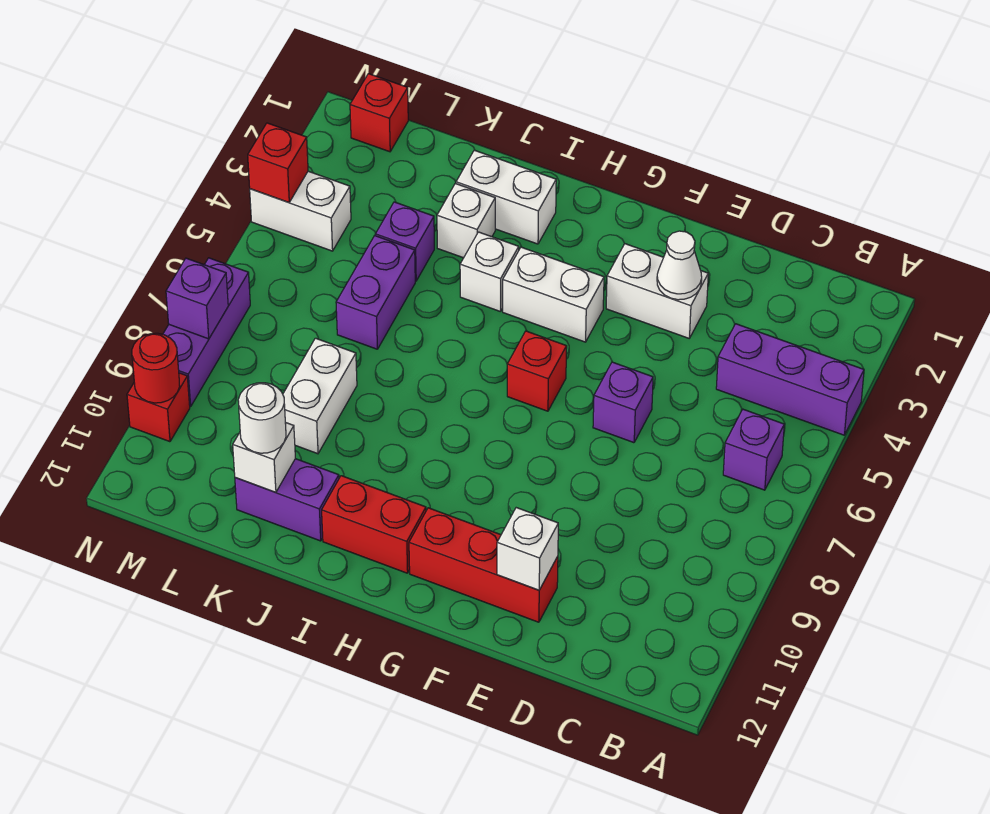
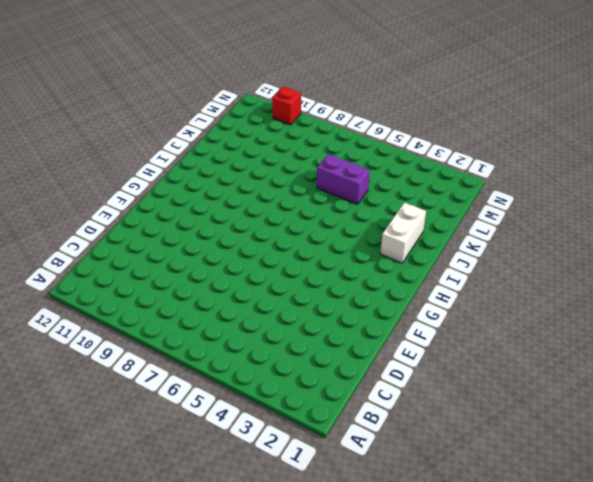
none -> purple brick A4:C4 level 1
none -> purple brick B6 level 1
none -> white brick E3:F3 level 1

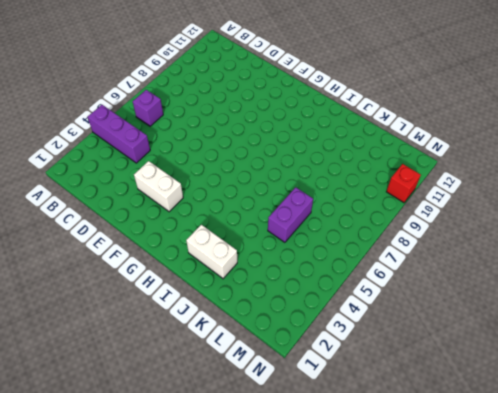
none -> purple brick E6 level 1
none -> red brick E11:G11 level 1
none -> white brick G4:H4 level 1

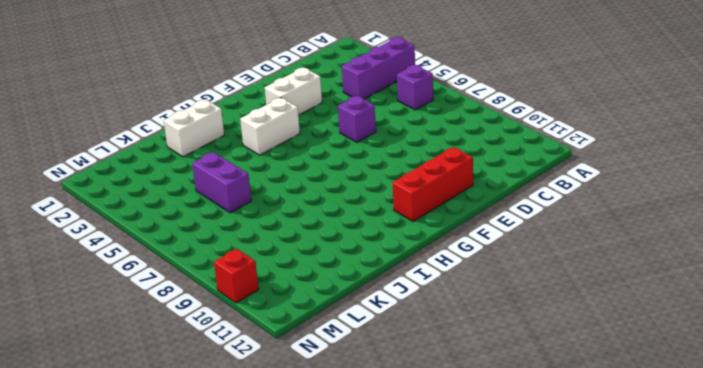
none -> red brick G6 level 1
none -> red brick H11:I11 level 1
none -> white brick I4 level 1

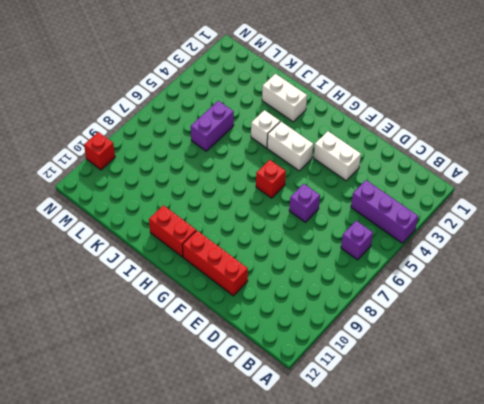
none -> white brick J3 level 1
none -> purple brick J11:K11 level 1
none -> purple brick K4 level 1

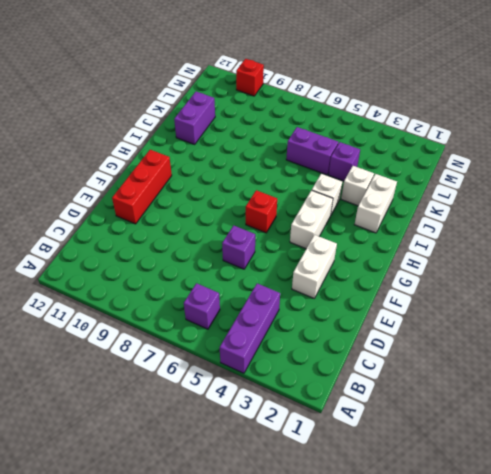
none -> red brick H11:I11 level 1
none -> white brick K8:K9 level 1
none -> red brick M1 level 1

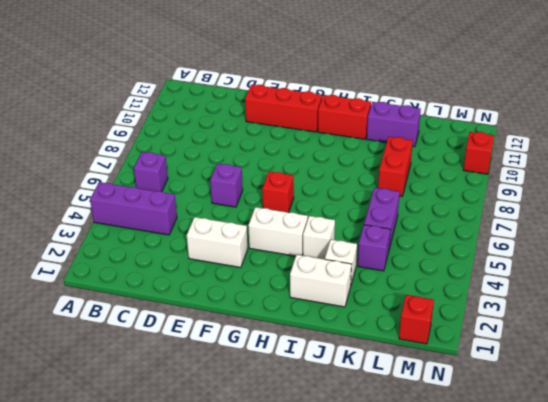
red brick K8:K9 level 1 -> white brick K8:K9 level 1
none -> white brick M4:N4 level 1
none -> purple brick N7:N9 level 1
none -> white cone E3 level 2

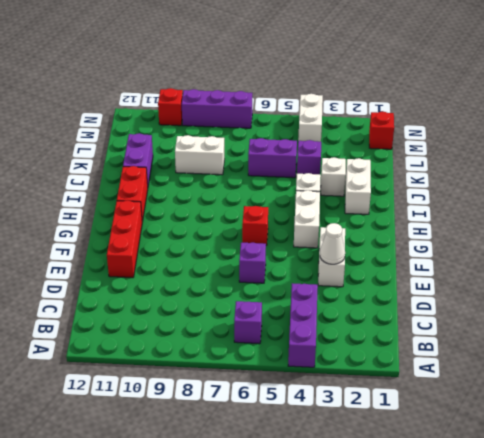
none -> white brick E11 level 2
none -> white brick K11 level 2
none -> red brick N4 level 2

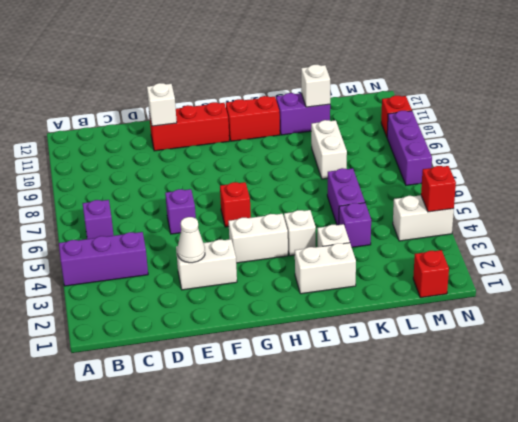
none -> purple brick N8 level 2
none -> red round brick N10 level 2
none -> white round brick K11 level 3

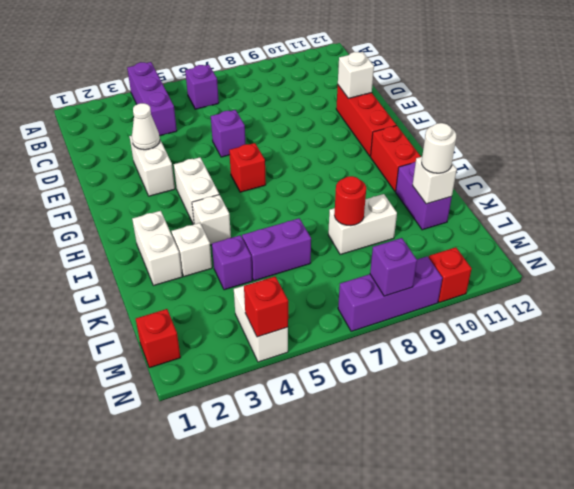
red round brick K8 level 2 -> red round brick N10 level 2

